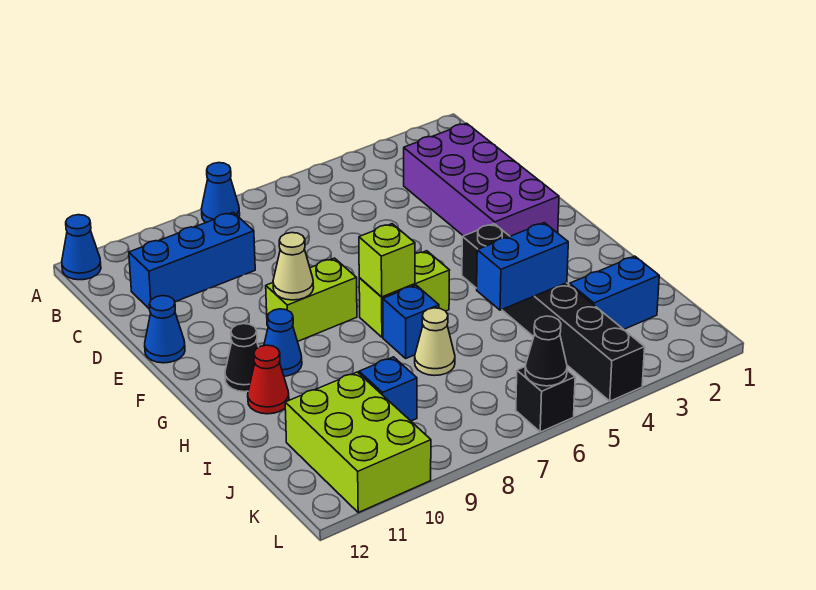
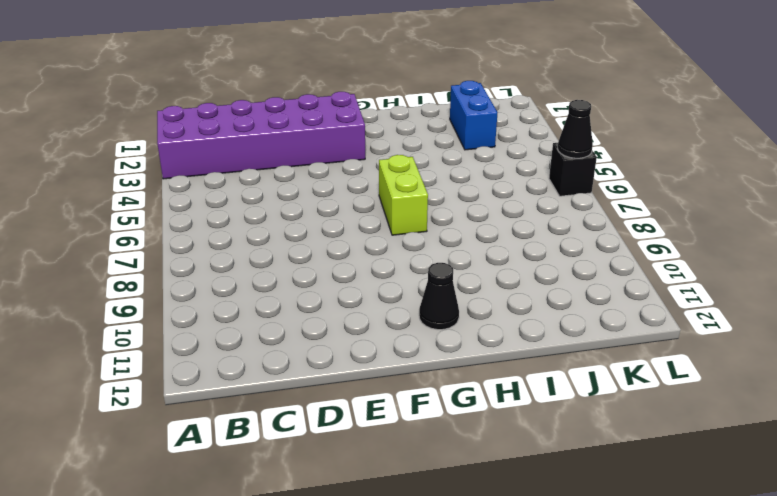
purple brick A2:F3 level 1 -> purple brick C2:F3 level 1
none -> blue cone A8 level 1
none -> blue cone A12 level 1
none -> blue brick C9:C11 level 1

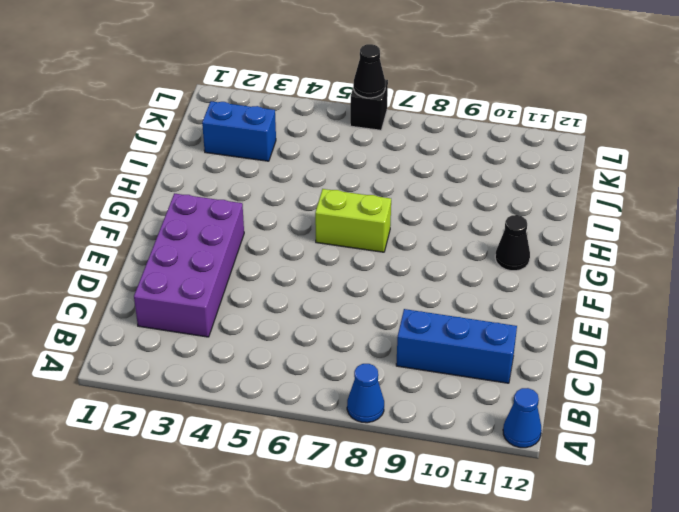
none -> blue cone E12 level 1
none -> lime brick F8:F9 level 1
none -> black brick G4:L4 level 1

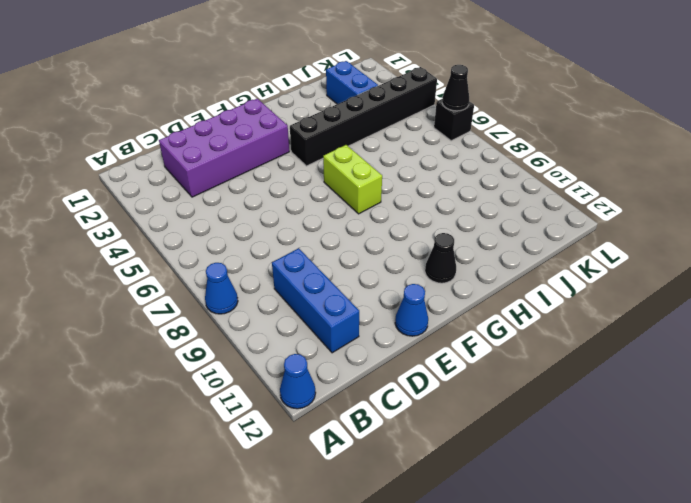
none -> lime brick F8:F9 level 1
none -> blue cone G10 level 1
none -> blue brick H7 level 1

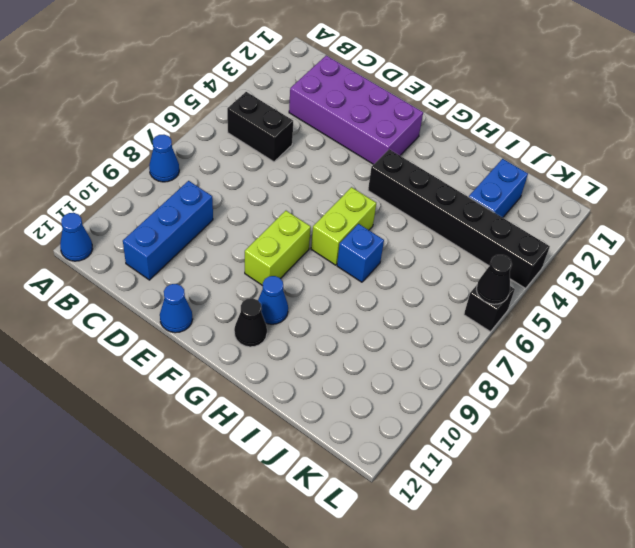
black brick B5:C5 level 1 -> none
none -> red cone H11 level 1
none -> tan cone I7 level 1
none -> blue brick J9 level 1

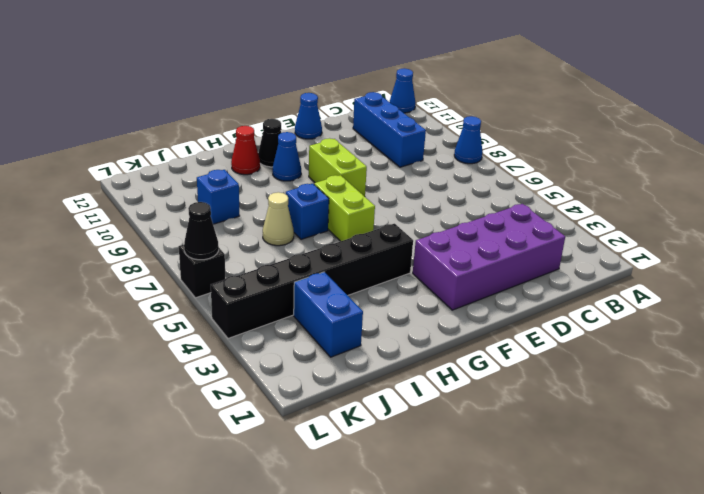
none -> lime brick J10:L11 level 1
none -> tan cone F9 level 2
none -> lime brick G7 level 2

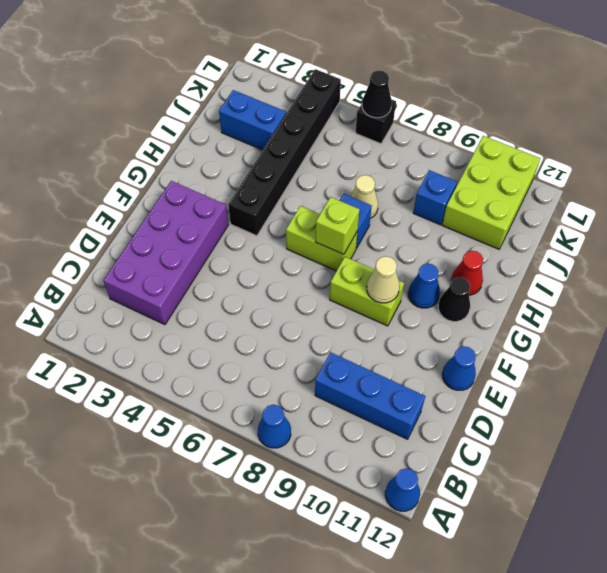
none -> blue brick I4:I5 level 2

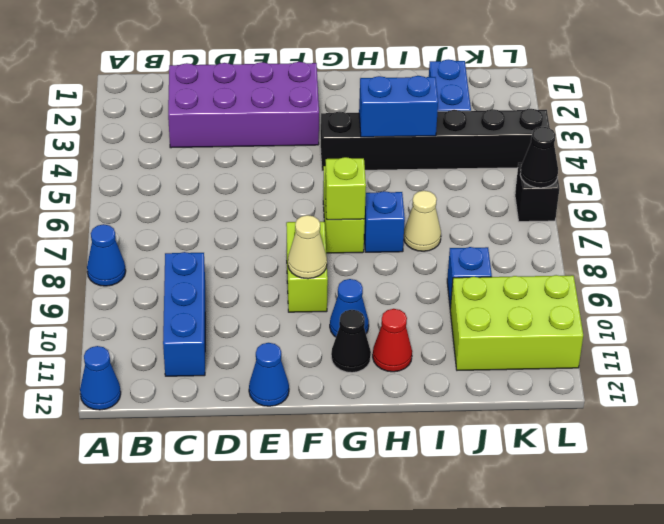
blue brick H4:I4 level 2 -> blue brick I4:I5 level 2

